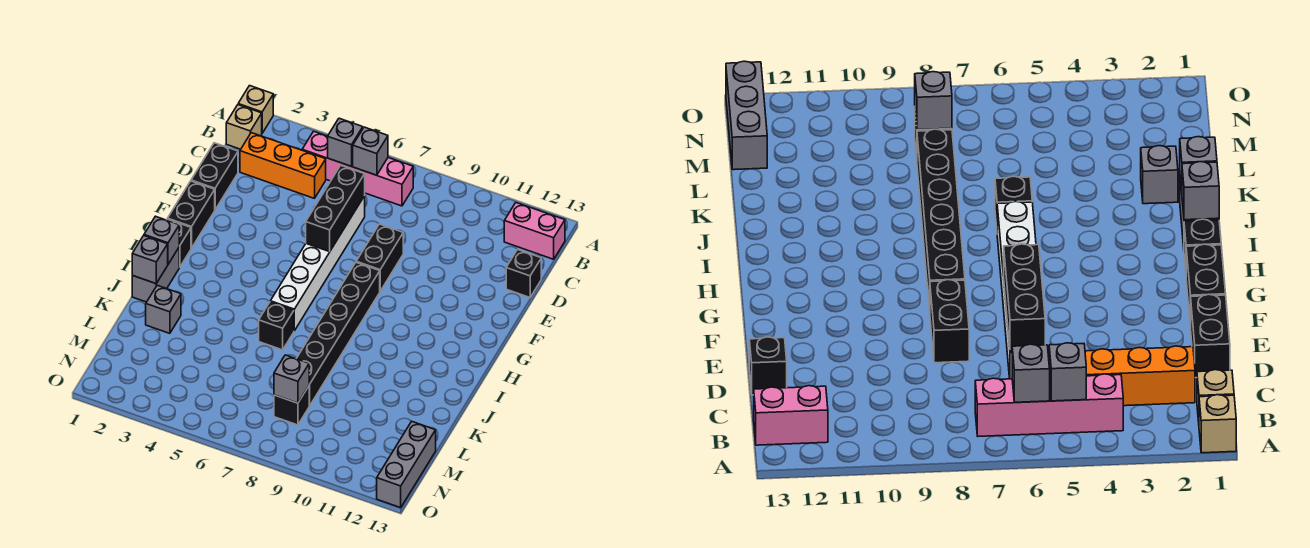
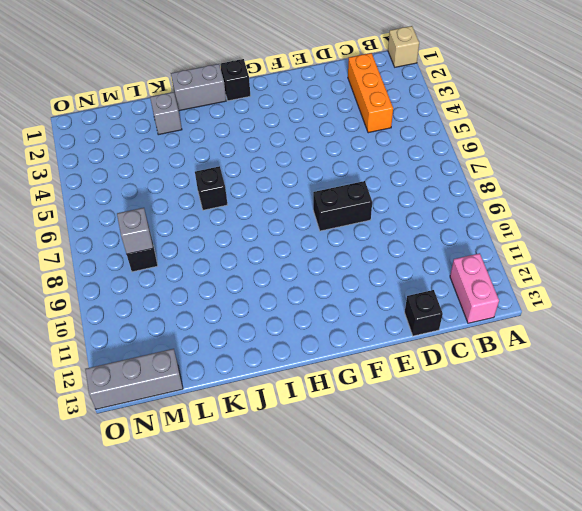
none -> tan brick B1 level 1
none -> pink brick B4:B7 level 1
none -> black brick D1:E1 level 1

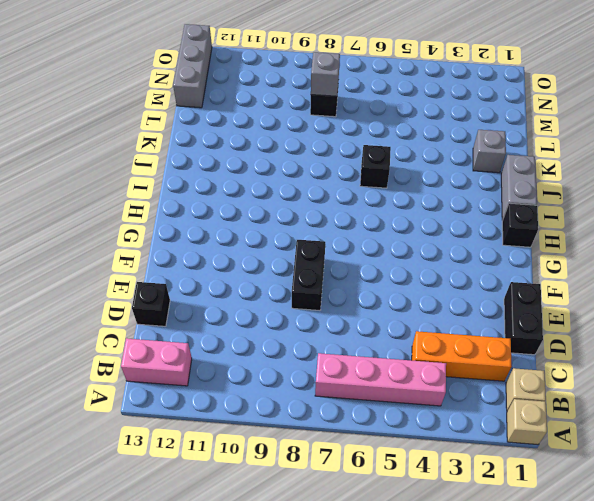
none -> white brick D6:I6 level 1
none -> black brick F1:G1 level 1
none -> black brick G8:L8 level 1

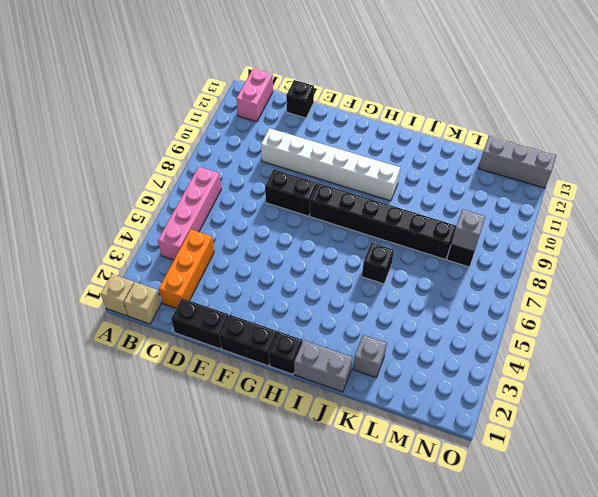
white brick D10:I10 level 1 -> white brick D6:I6 level 1
none -> grey brick B5 level 2
none -> grey brick B6 level 2
none -> black brick D6:F6 level 2

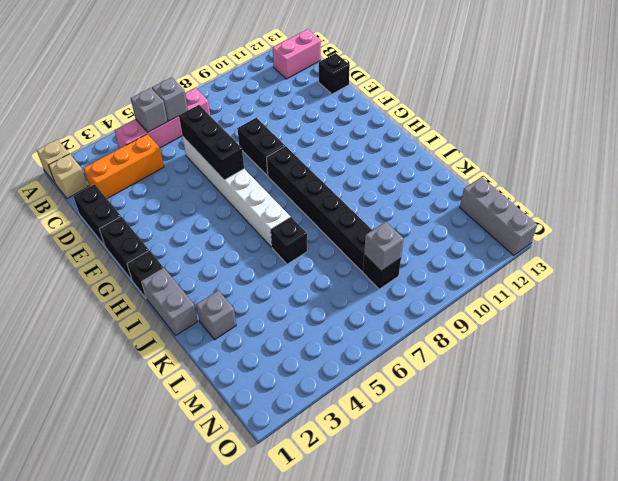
none -> grey brick I1 level 2
none -> grey brick J1 level 2

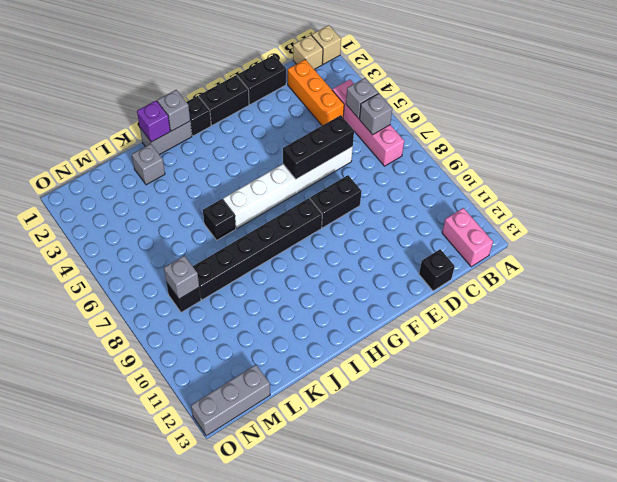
purple brick J1 level 2 -> grey brick J1 level 2

